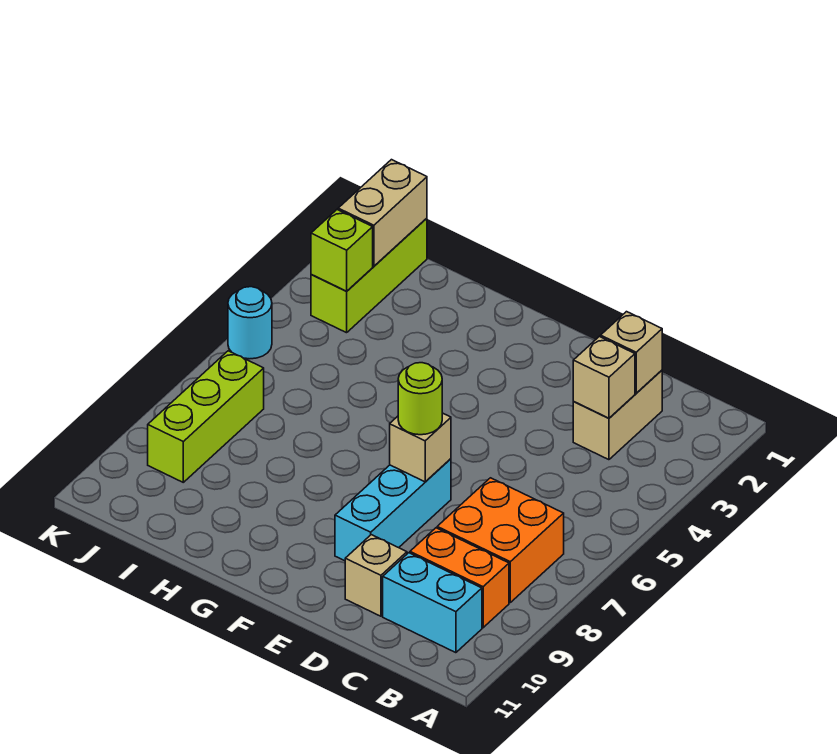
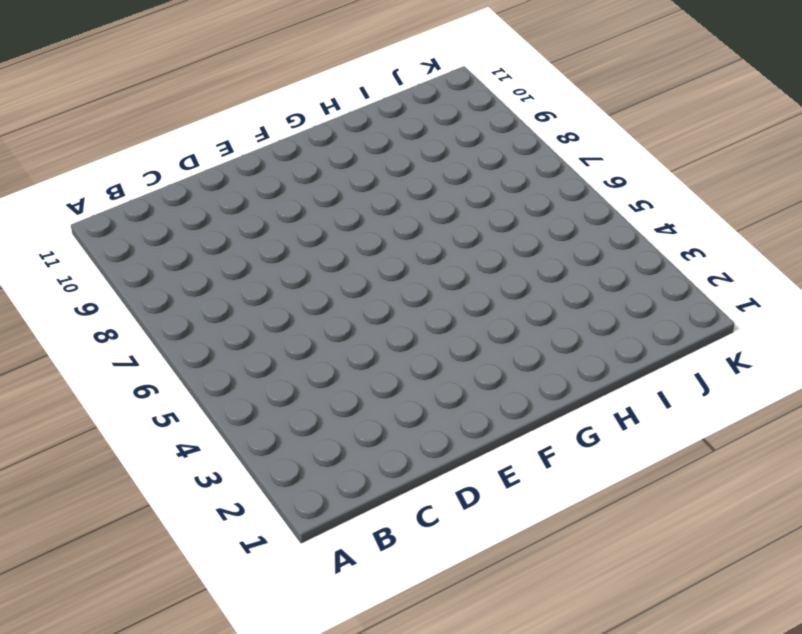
none -> orange brick B7:C8 level 1
none -> orange brick B9:C9 level 1
none -> cyan brick B10:C10 level 1

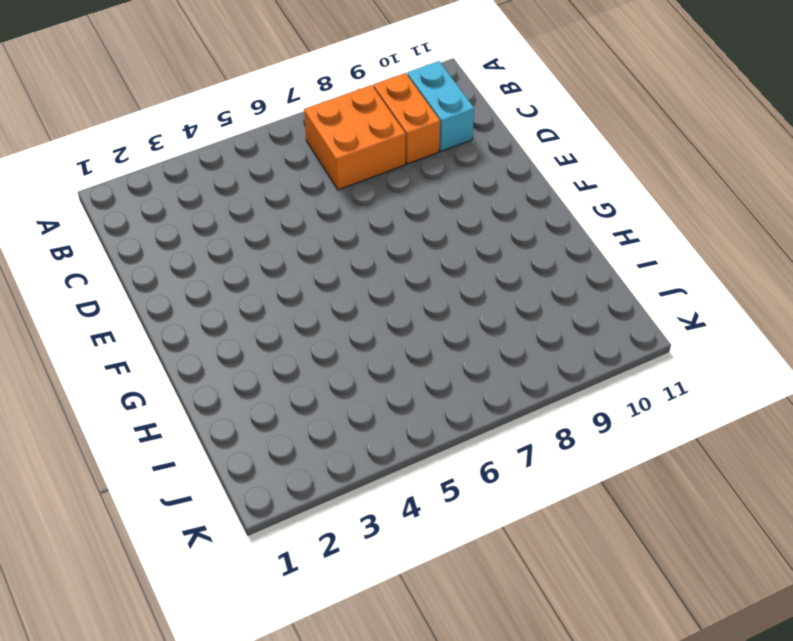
none -> tan brick C2:C3 level 1
none -> tan brick D10 level 1
none -> cyan brick E7:E9 level 1

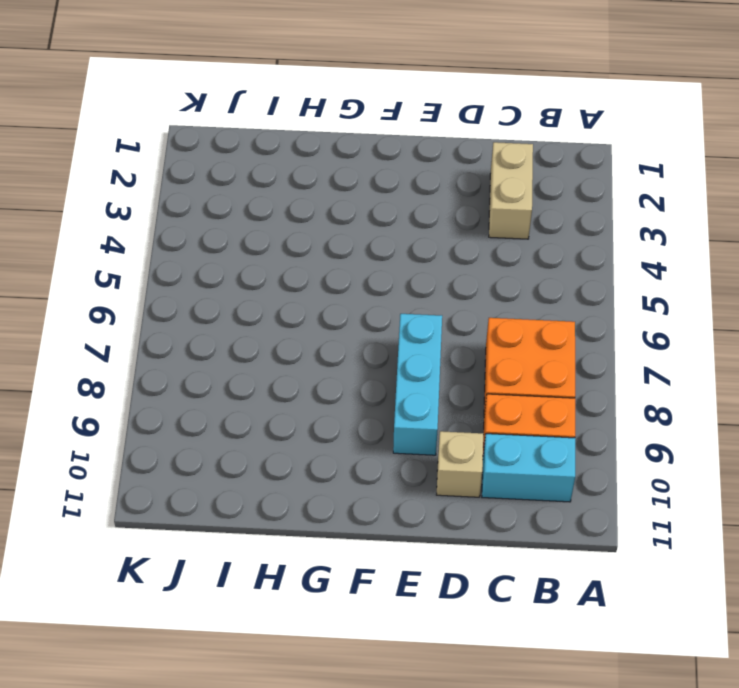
none -> lime brick J1:J3 level 1
none -> lime brick J7:J9 level 1
none -> cyan round brick K5 level 1

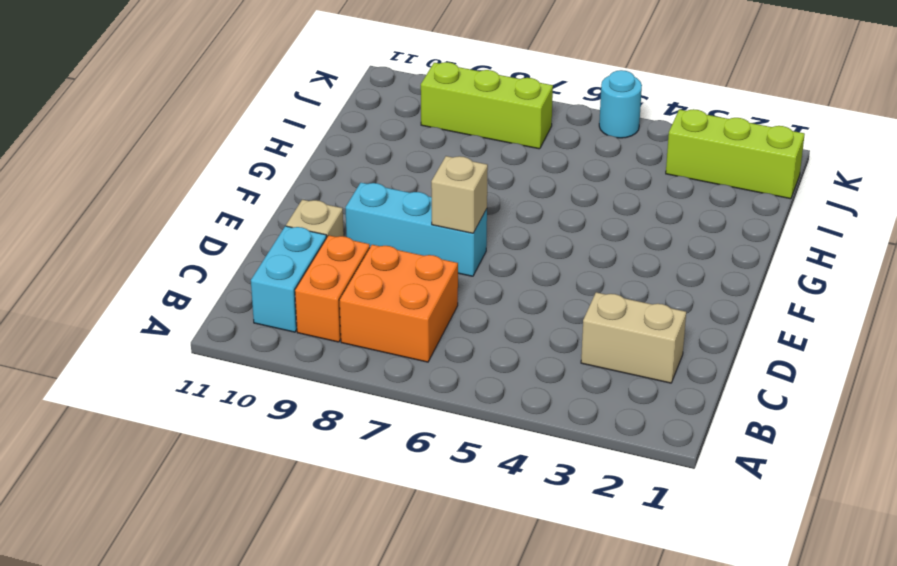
none -> tan brick C2 level 2
none -> tan brick C3 level 2
none -> tan brick J1:J2 level 2

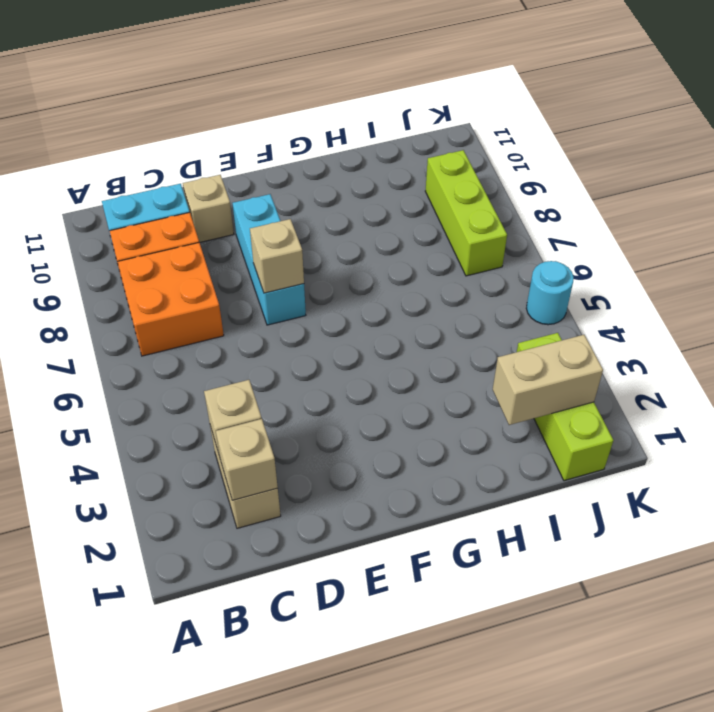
tan brick I2:J2 level 2 -> tan brick J1:J2 level 2
none -> lime brick J3 level 2
none -> lime round brick E7 level 3

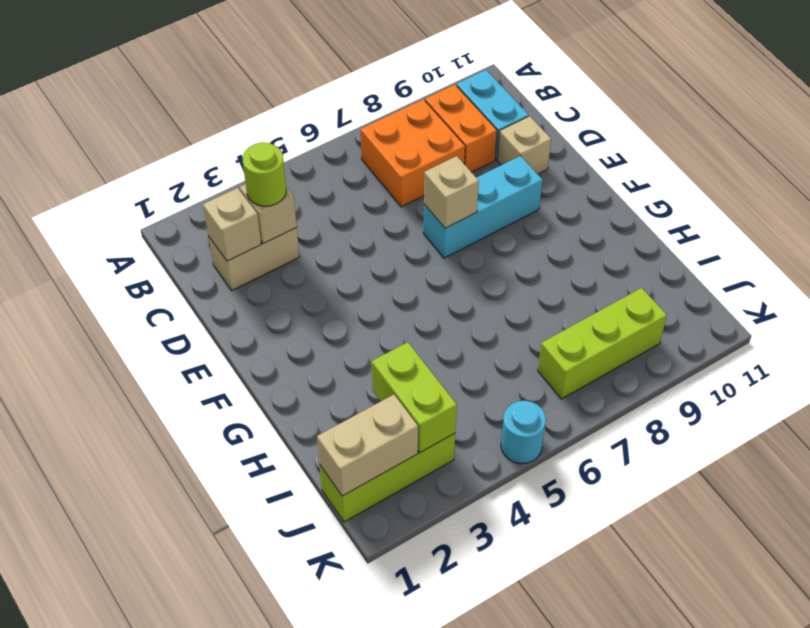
lime round brick C3 level 3 -> lime round brick E7 level 3
lime brick I3:J3 level 2 -> lime brick J3 level 2

